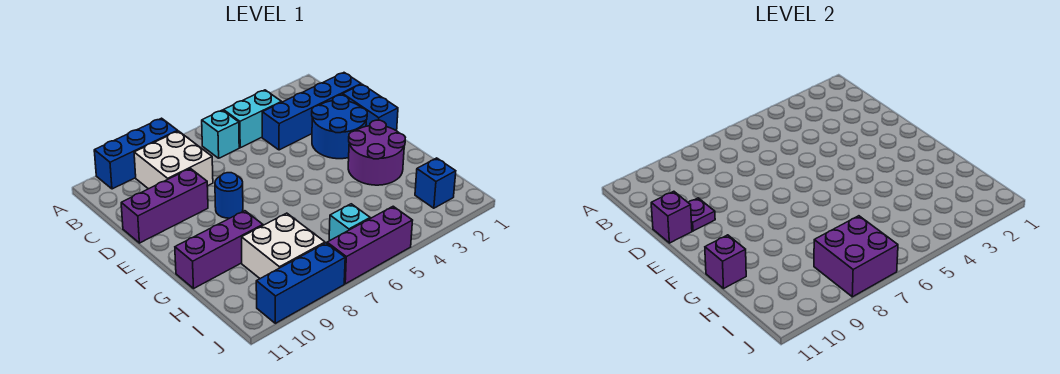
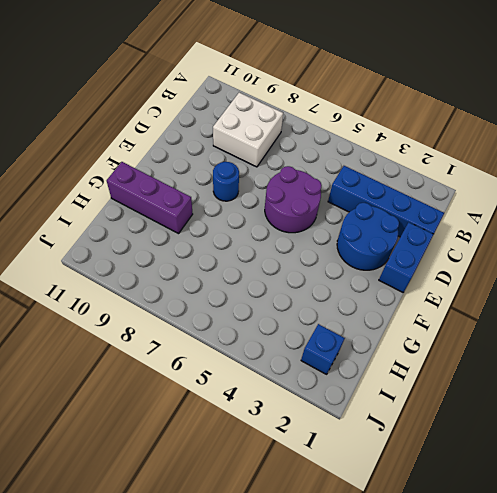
purple round brick D5:E6 level 1 -> purple round brick F2:G3 level 1
none -> blue brick A8:A10 level 1
none -> cyan brick B4:B5 level 1
none -> cyan brick B6 level 1

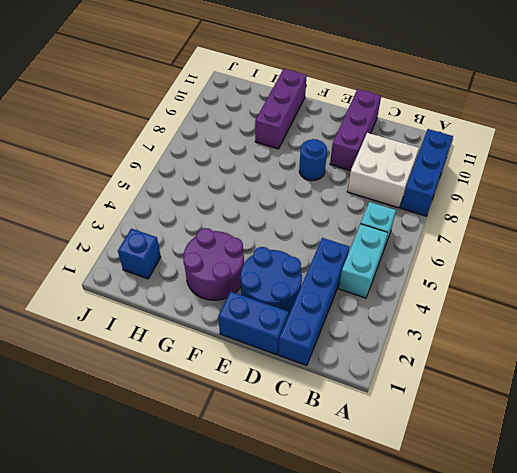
none -> white brick H8:I9 level 1
none -> cyan brick I6 level 1
none -> purple brick J5:J7 level 1

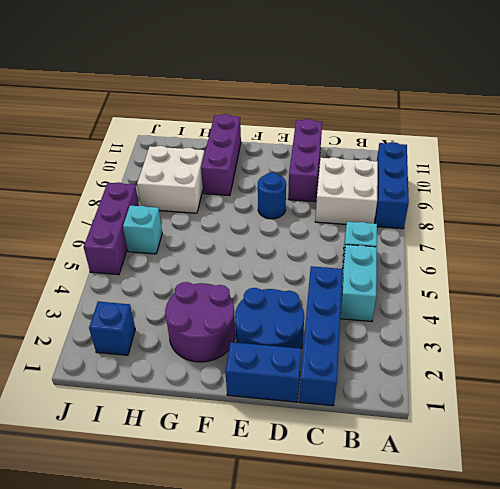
none -> blue brick J8:J10 level 1
none -> purple plate D10 level 2
none -> purple brick D11 level 2

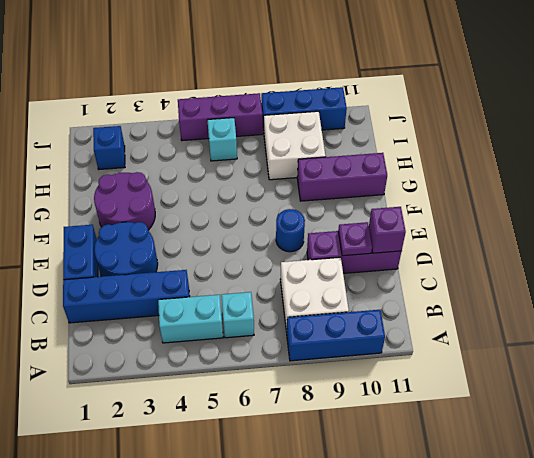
none -> purple brick G11 level 2
none -> purple brick I7:J8 level 2

